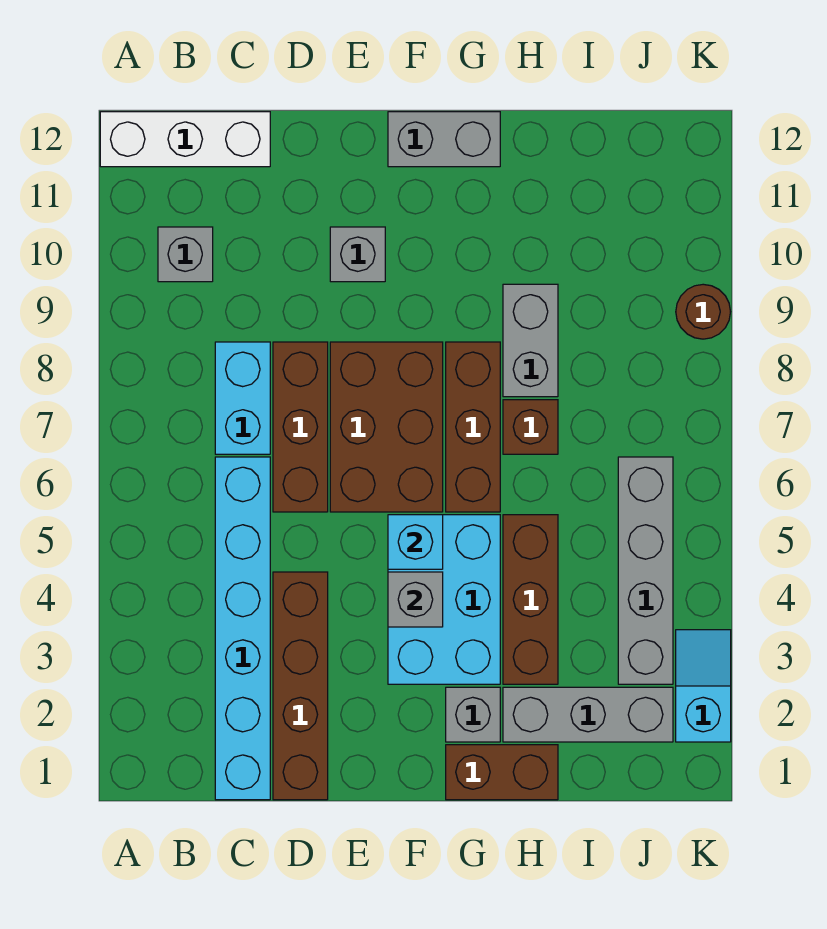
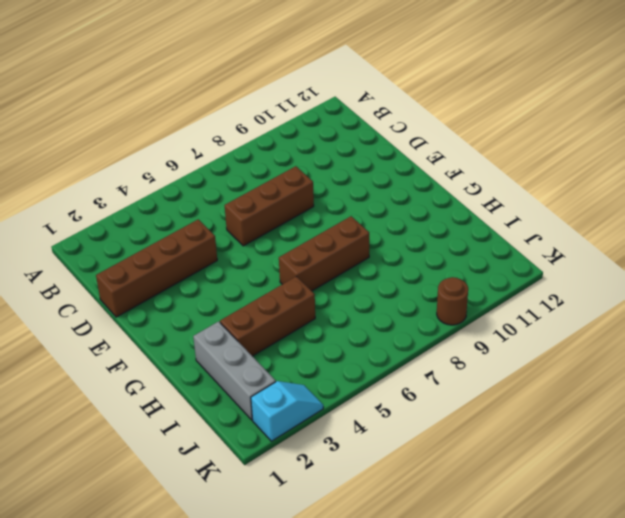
none -> white brick A12:C12 level 1
none -> grey brick B10 level 1
none -> cyan brick C1:C6 level 1

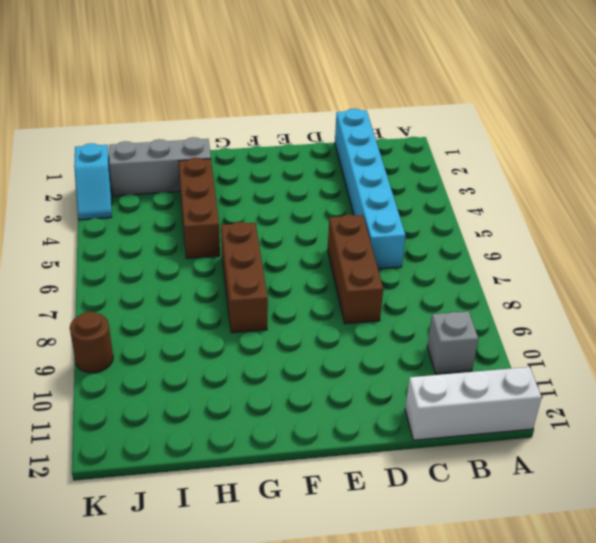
none -> cyan brick C7:C8 level 1
none -> brown brick D1:D4 level 1
none -> brown brick E6:F8 level 1

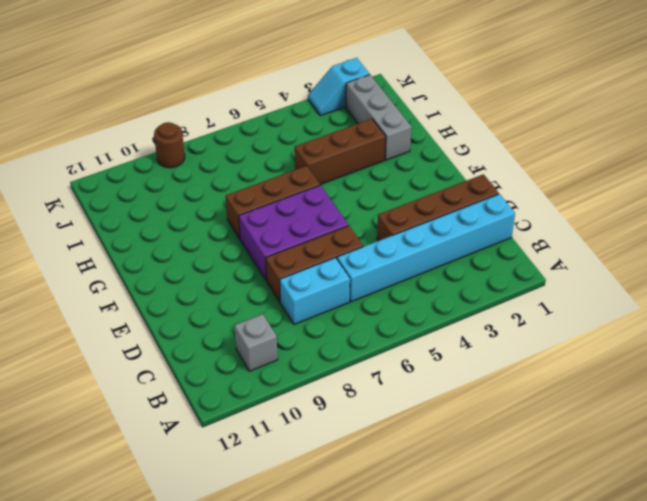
purple brick E6:F8 level 1 -> brown brick E6:F8 level 1
none -> white brick A12:C12 level 1
none -> grey brick E10 level 1
none -> cyan brick F3:G5 level 1

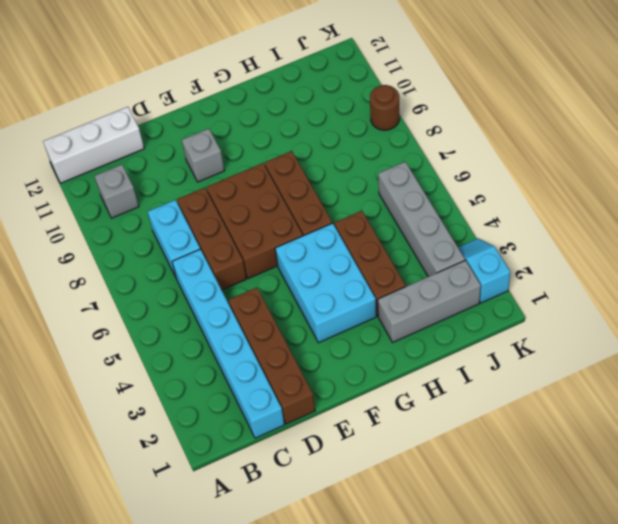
none -> grey brick F12:G12 level 1
none -> brown brick G1:H1 level 1
none -> grey brick G2 level 1

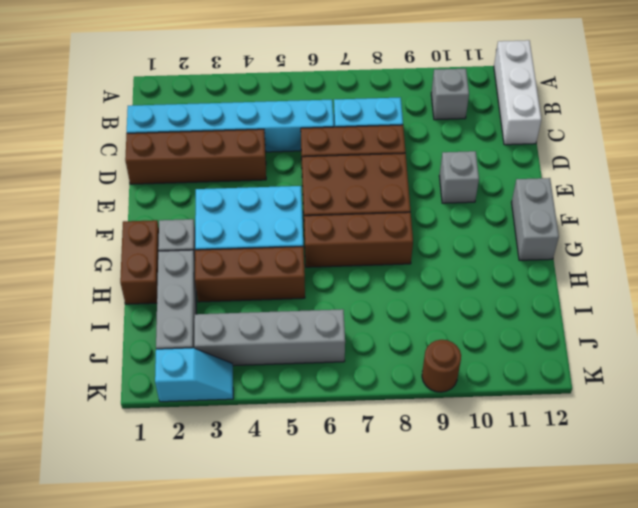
none -> brown brick H7 level 1
none -> grey brick H8:H9 level 1
none -> grey brick F4 level 2

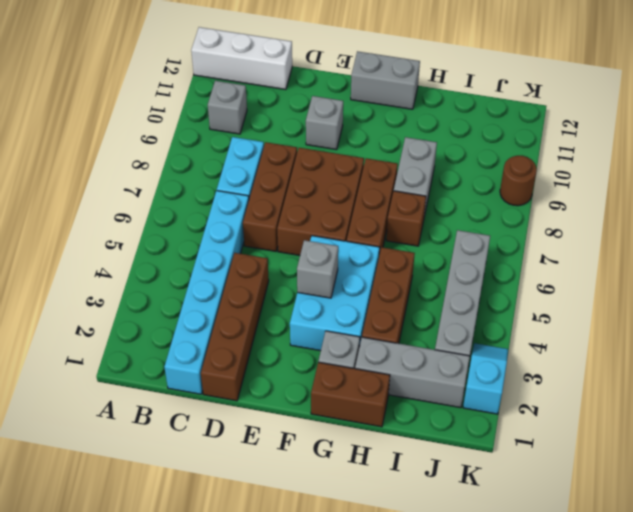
none -> cyan brick F5 level 2

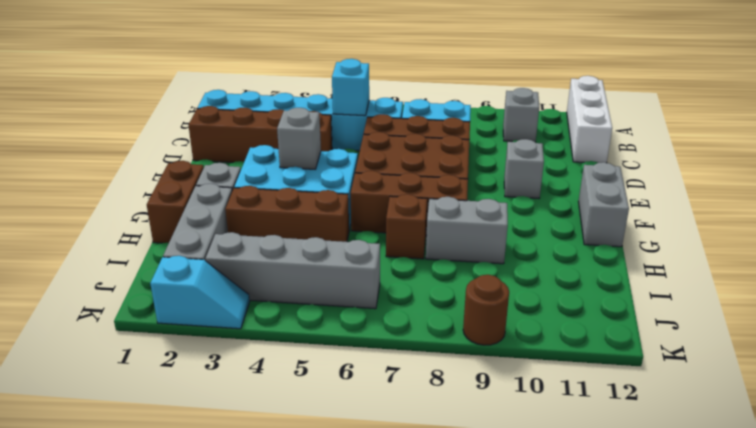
cyan brick C5 level 2 -> cyan brick F5 level 2

